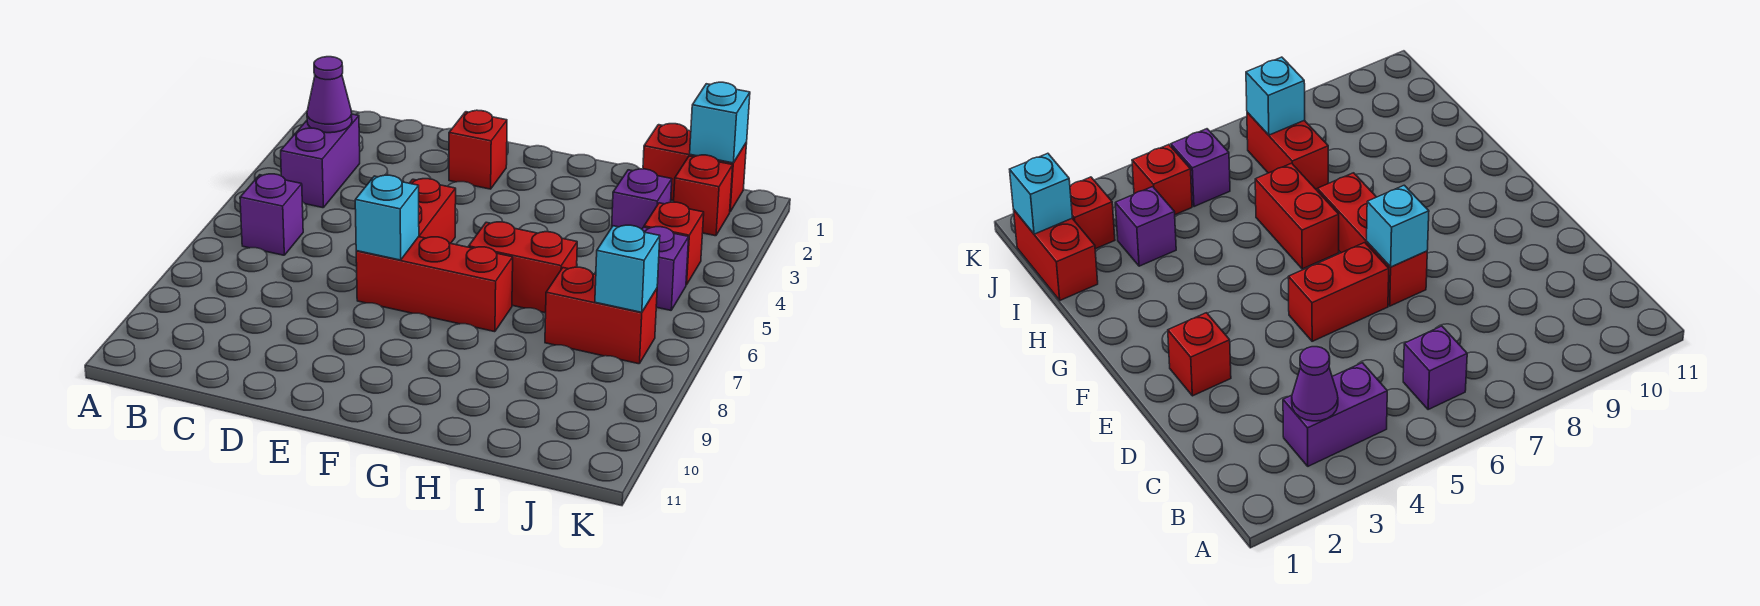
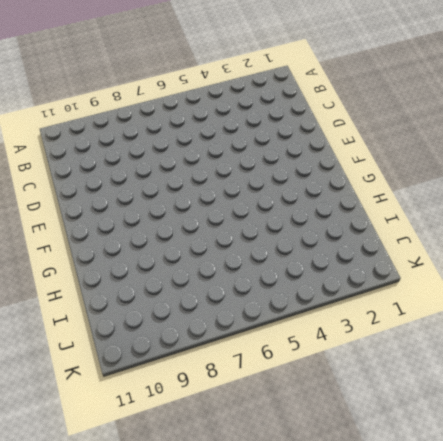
none -> purple brick B3:B4 level 1
none -> purple brick B6 level 1
none -> red brick E2 level 1

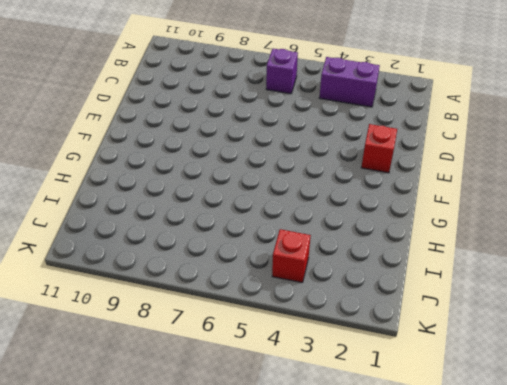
none -> red brick E5:E6 level 1
none -> red brick E7:G7 level 1
none -> red brick G6:H6 level 1

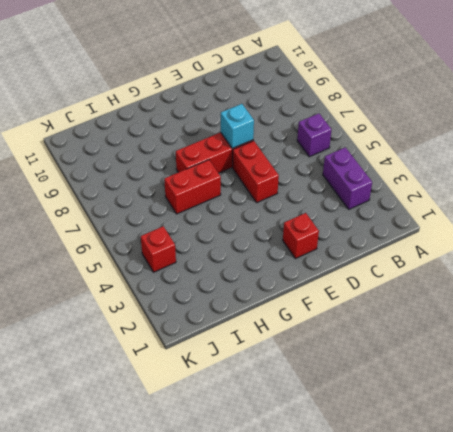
none -> red brick I1:J1 level 1
none -> purple brick I3 level 1
none -> red brick I7:J7 level 1

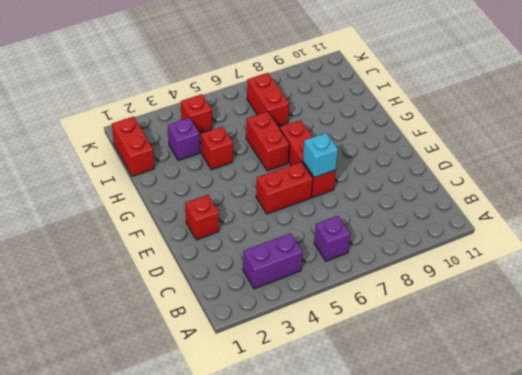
red brick H4 level 1 -> red brick J2 level 1
none -> purple brick J5 level 1
none -> purple cone B3 level 2
none -> cyan brick J1 level 2

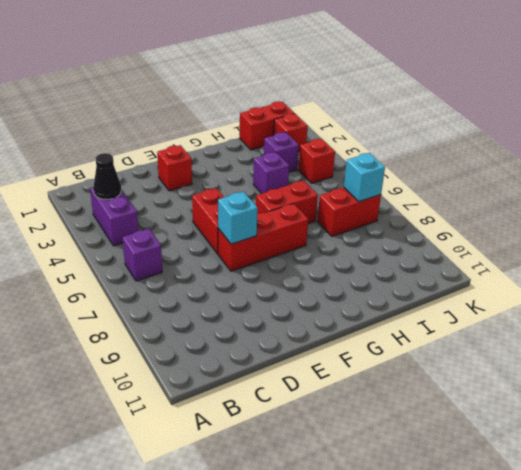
black cone B3 level 2 -> purple cone B3 level 2
purple brick H4 level 1 -> purple brick J5 level 1
none -> cyan brick J1 level 2

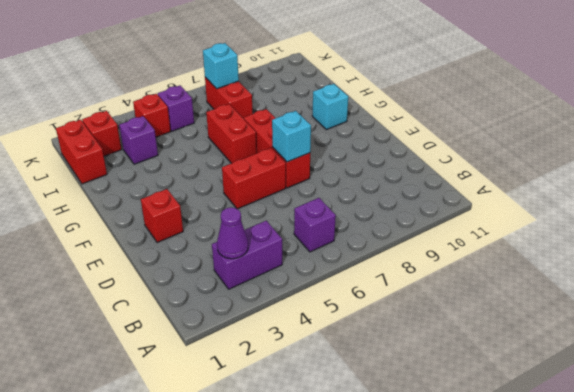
cyan brick G10 level 1 -> cyan brick J1 level 2

